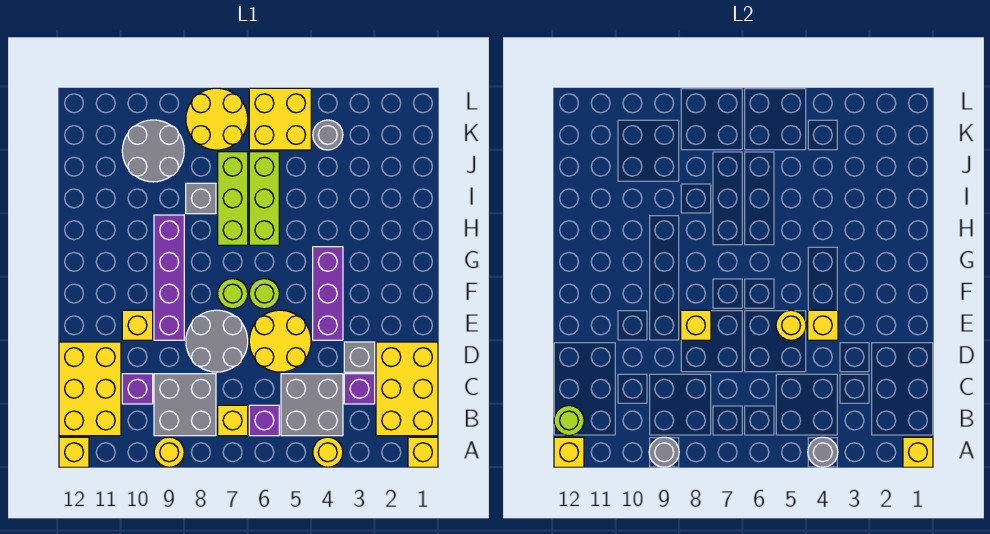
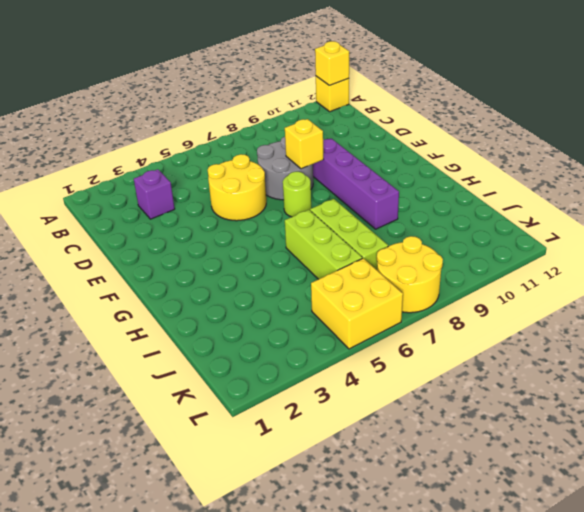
none -> yellow brick A1 level 1
none -> yellow round brick A4 level 1
none -> yellow round brick A9 level 1
none -> yellow brick B1:D2 level 1

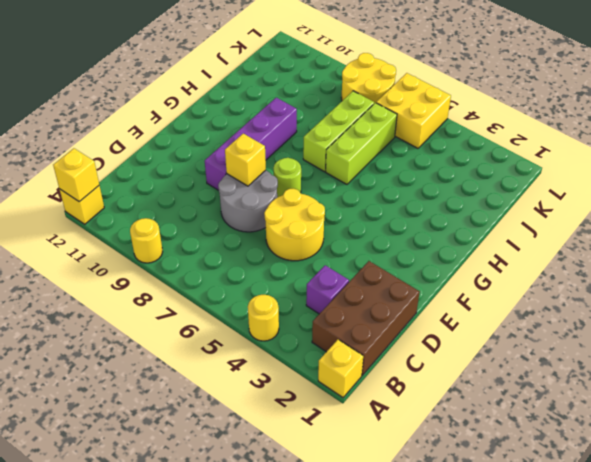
brown brick B1:D2 level 1 -> yellow brick B1:D2 level 1
none -> grey brick B4:C5 level 1
none -> purple brick B6 level 1
none -> yellow brick B7 level 1
none -> grey brick B8:C9 level 1

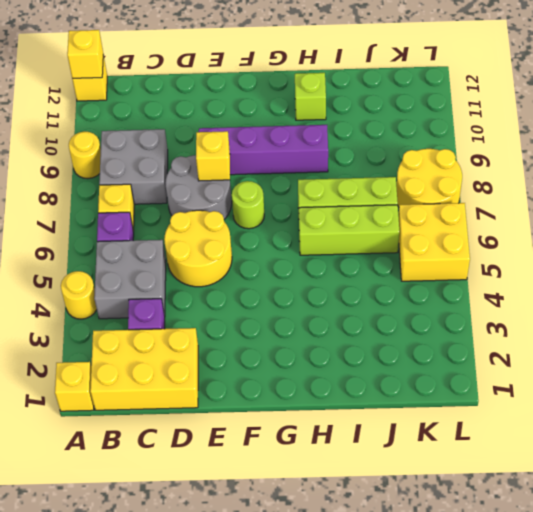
lime brick H11 level 1 -> none
none -> yellow brick B11:D12 level 1
none -> purple brick C10 level 1
none -> grey brick D3 level 1
none -> purple brick E4:G4 level 1

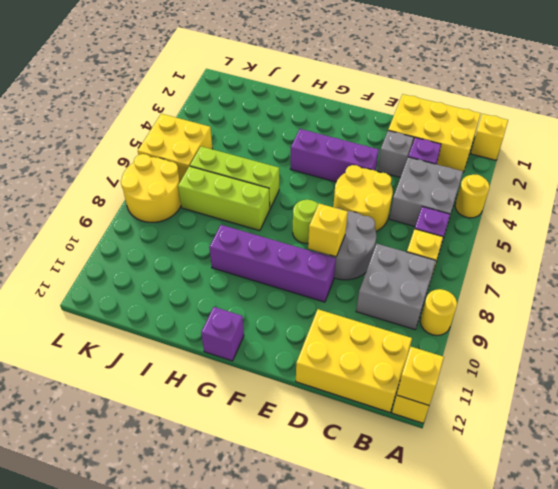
purple brick G12 level 1 -> purple brick C10 level 1
none -> yellow brick E10 level 1
none -> lime round brick F6 level 1
none -> grey brick I8 level 1
none -> grey round brick J9:K10 level 1

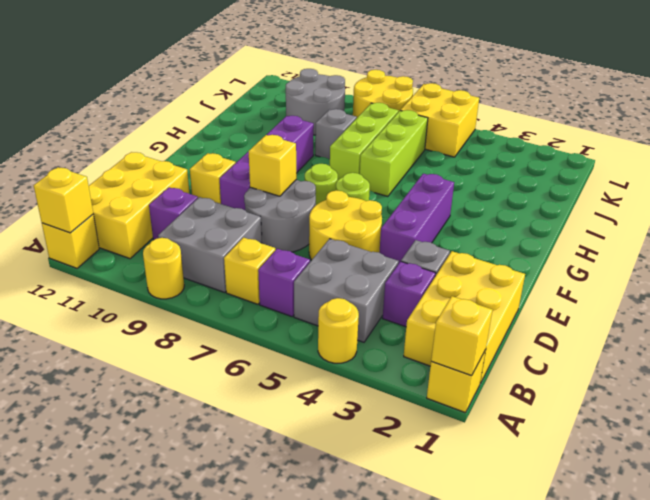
none -> grey round brick K4 level 1
none -> grey round brick A4 level 2
none -> grey round brick A9 level 2
none -> lime round brick B12 level 2

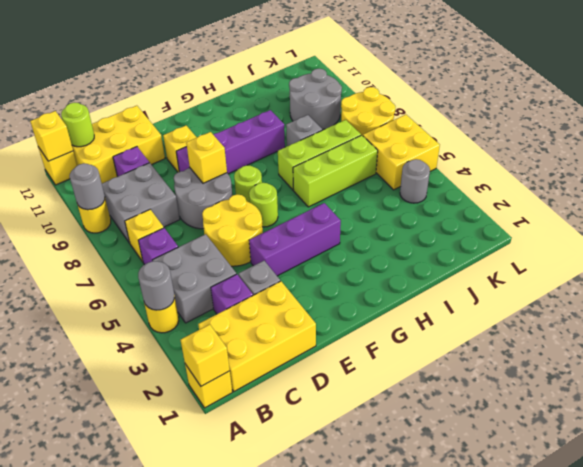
none -> yellow brick E4 level 2
none -> yellow round brick E5 level 2

